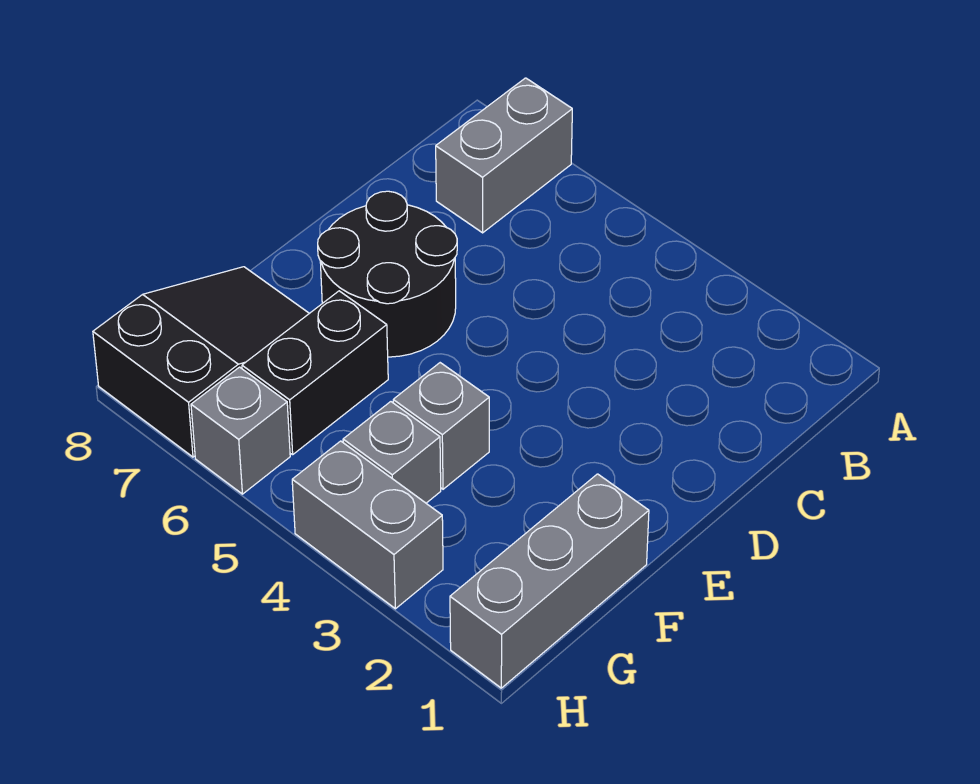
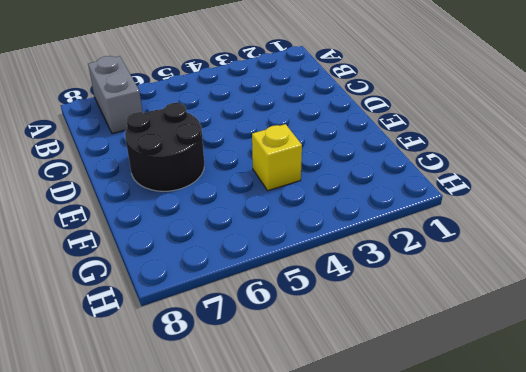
yellow brick F4 level 1 -> grey brick F4 level 1
none -> grey brick F1:H1 level 1
none -> black brick F6:G6 level 1

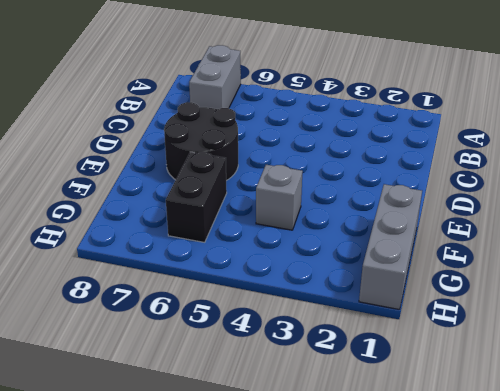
none -> black slope F7:H8 level 1 top H
none -> grey brick G4 level 1

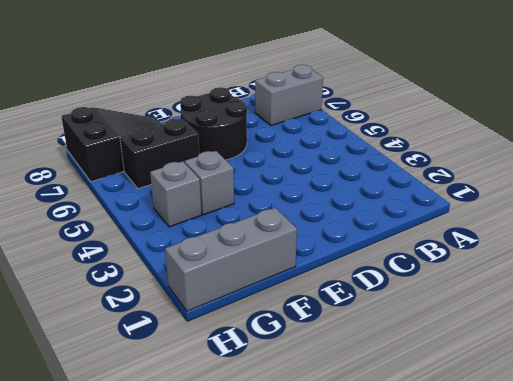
none -> grey brick H3:H4 level 1
none -> grey brick H6 level 1

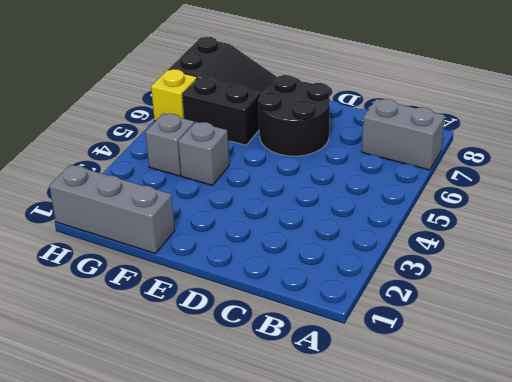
yellow brick H6 level 1 -> grey brick H6 level 1
none -> grey brick H3:H4 level 1

